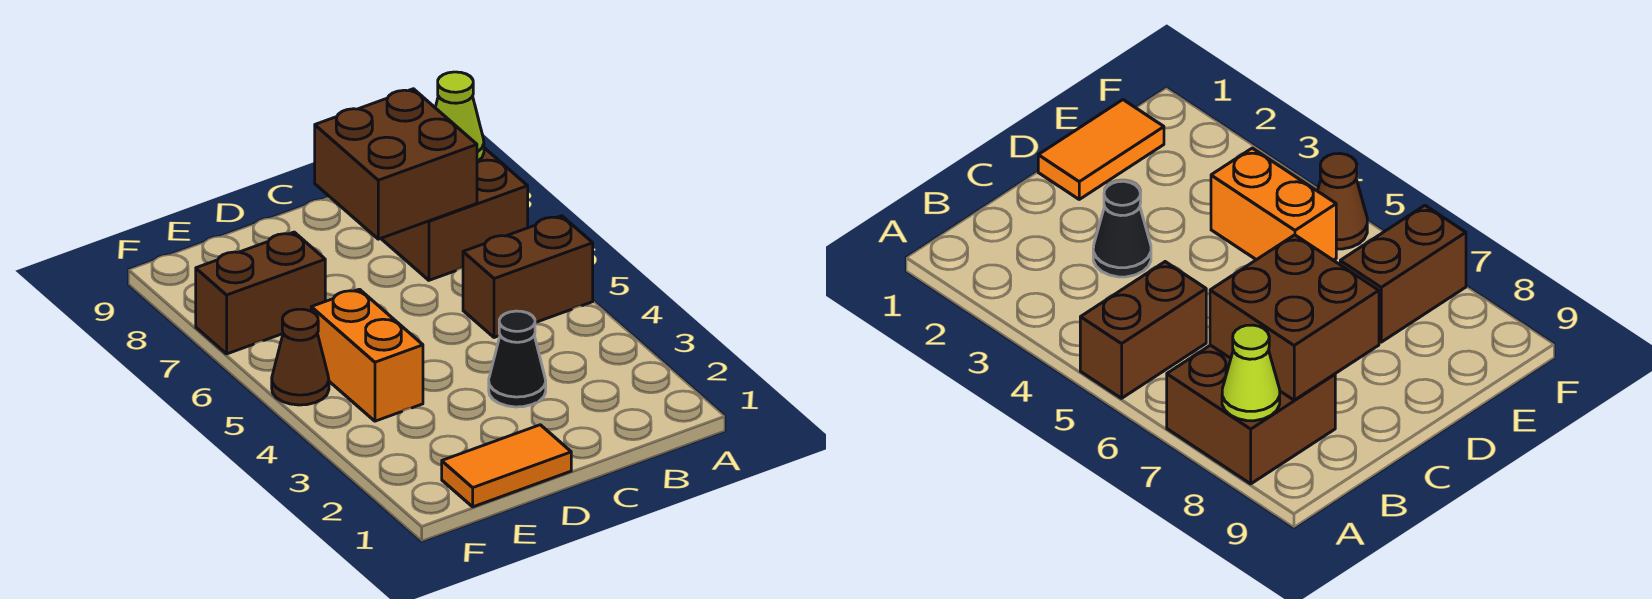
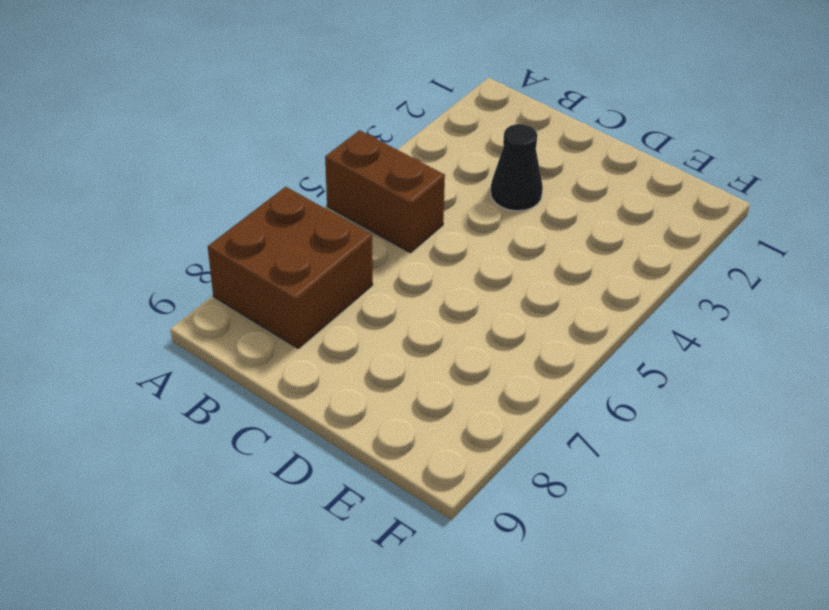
none -> orange tile D1:E1 level 1
none -> orange brick E4:E5 level 1

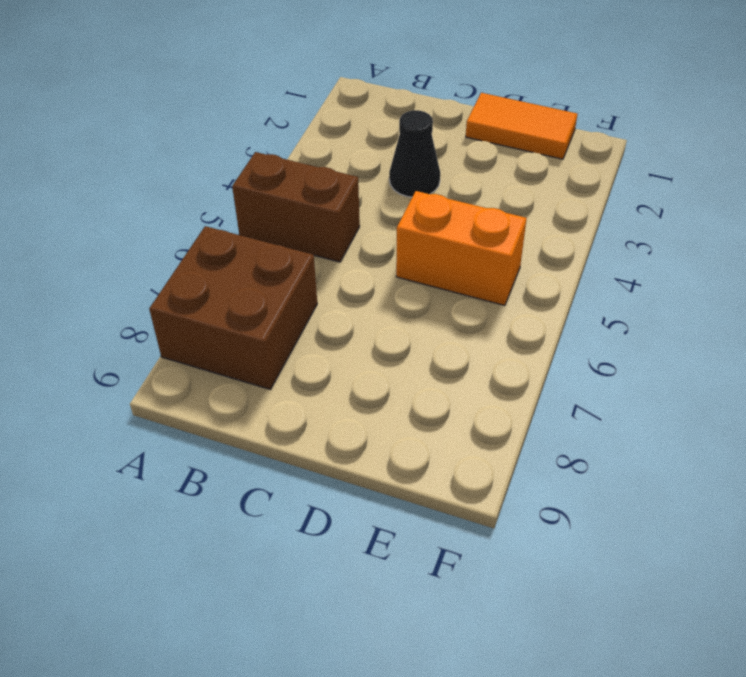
orange brick D5:E5 level 1 -> orange brick E4:E5 level 1
none -> brown brick E7:F7 level 1
none -> brown cone F5 level 1

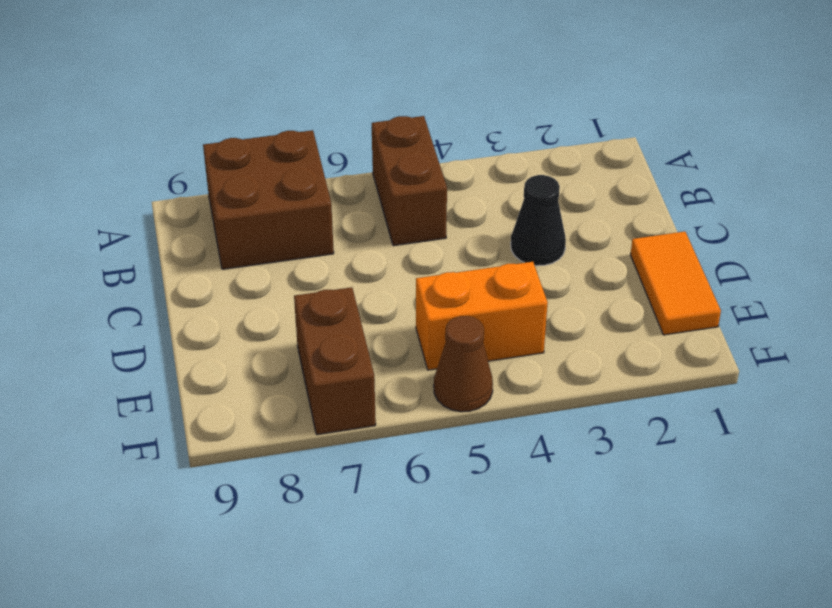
none -> lime cone A8 level 2
none -> brown brick B7:C8 level 2

